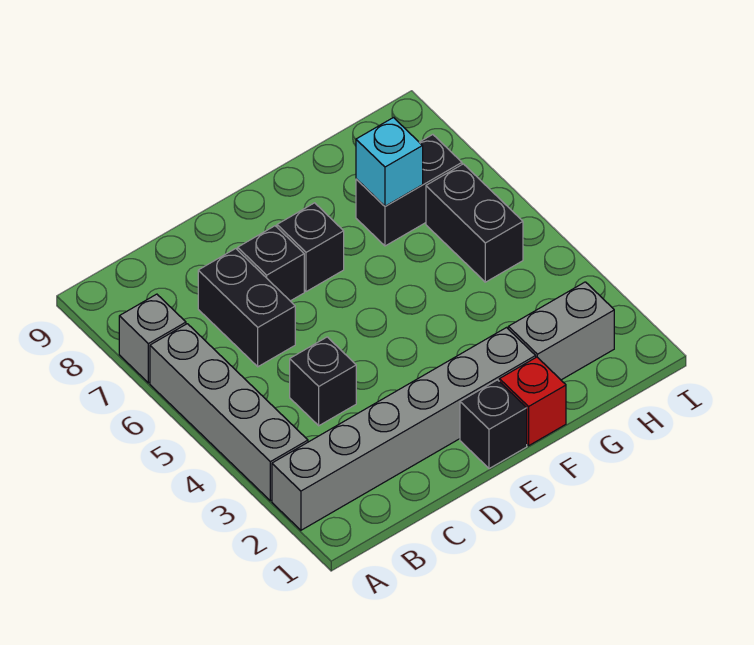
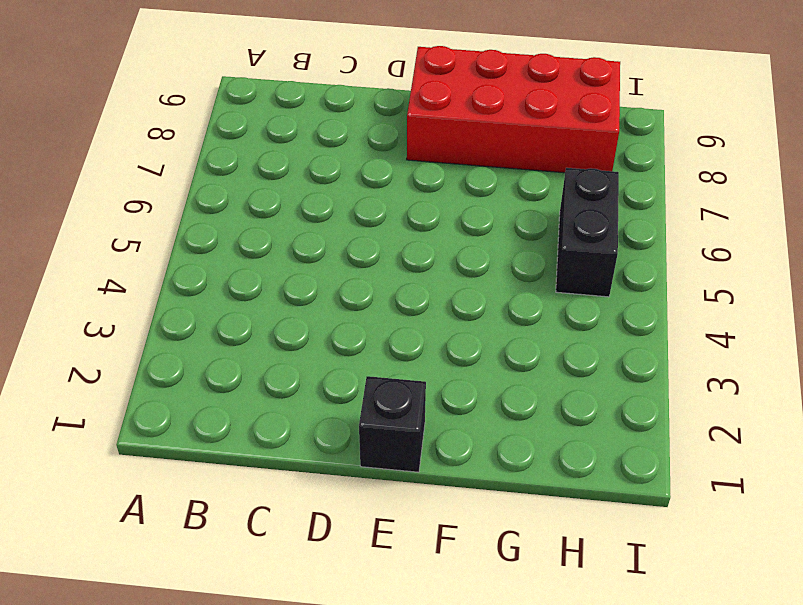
red brick E8:H9 level 1 -> none
none -> grey brick A2:F2 level 1
none -> grey brick A3:A6 level 1
none -> grey brick A7 level 1

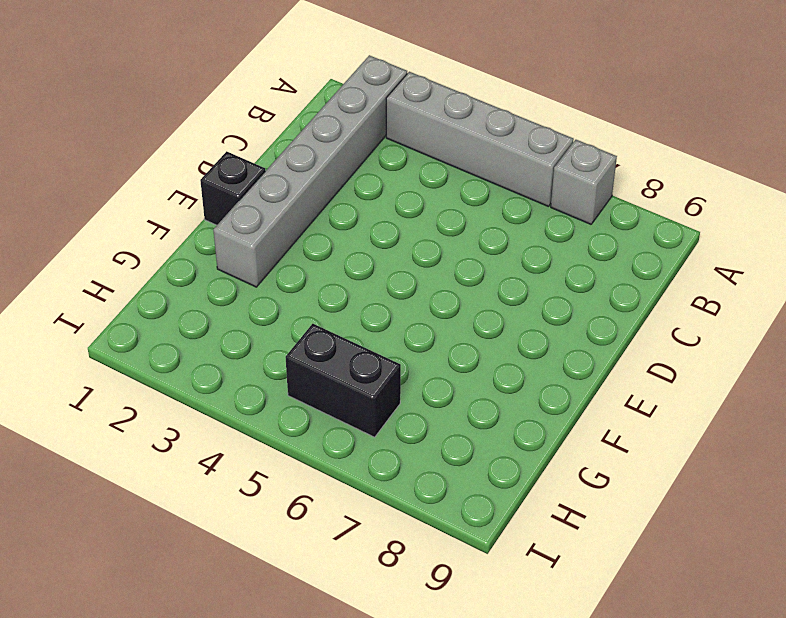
none -> black brick C4 level 1
none -> black brick C6:C7 level 1
none -> black brick D7 level 1

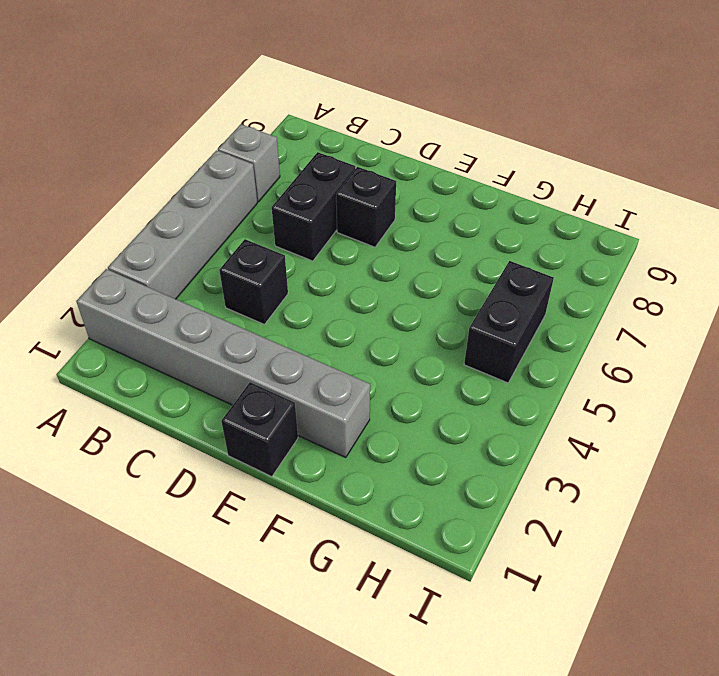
none -> black brick E7 level 1
none -> red brick F1 level 1
none -> grey brick G2:H2 level 1

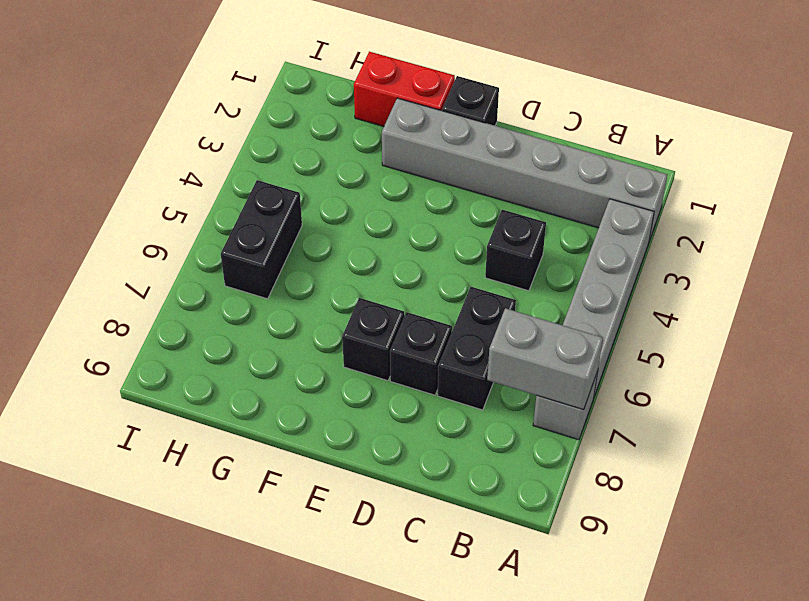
grey brick A7:B7 level 2 -> grey brick G2:H2 level 1
red brick F1:G1 level 1 -> red brick F1 level 1
none -> black brick G7:H7 level 1
none -> cyan brick G7 level 2

